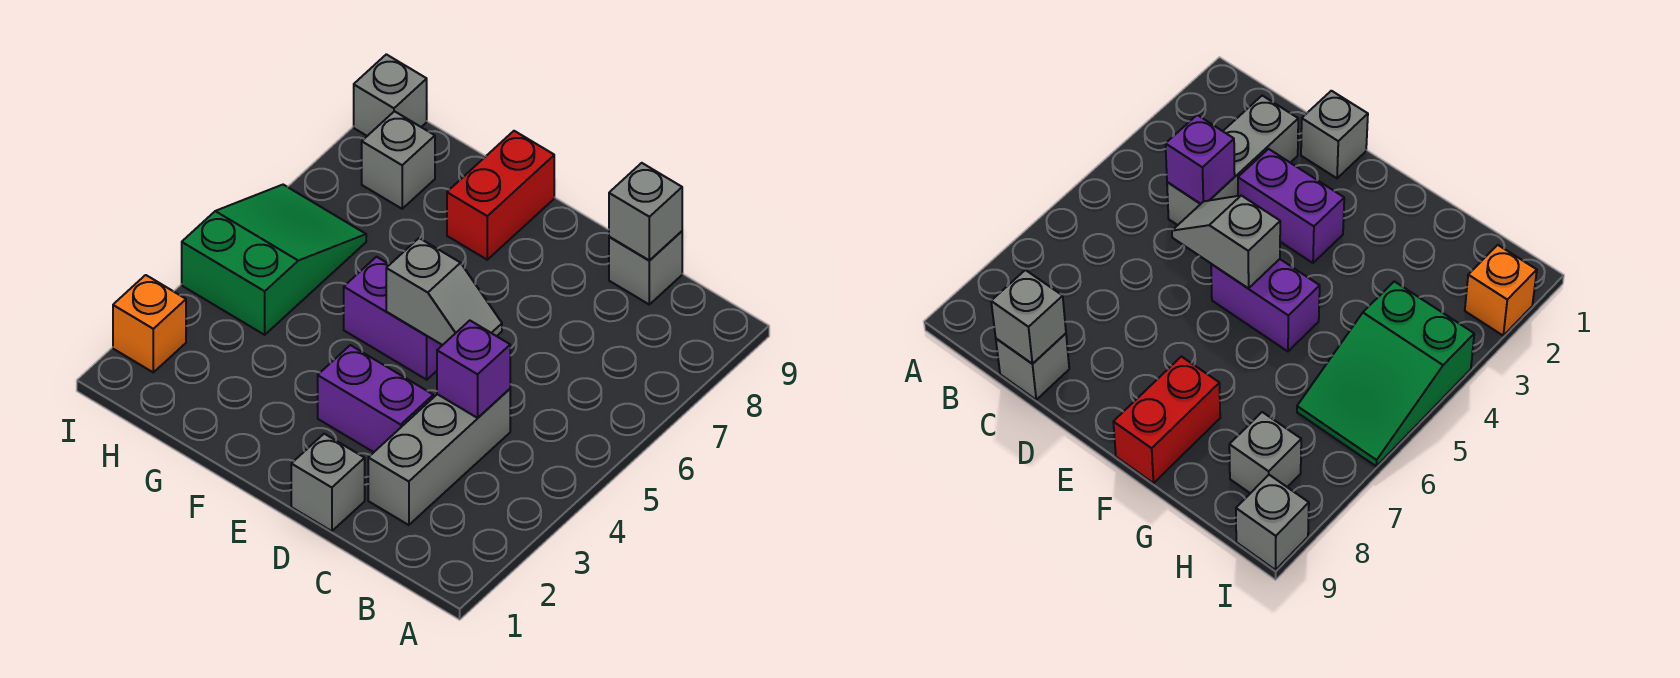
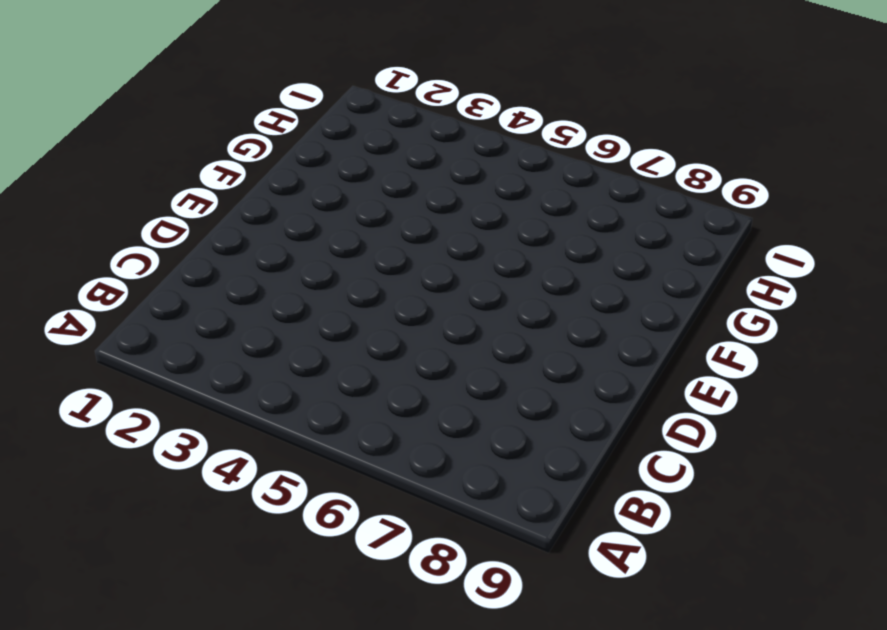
none -> grey brick C2:C4 level 1
none -> grey brick C9 level 1
none -> grey brick D1 level 1

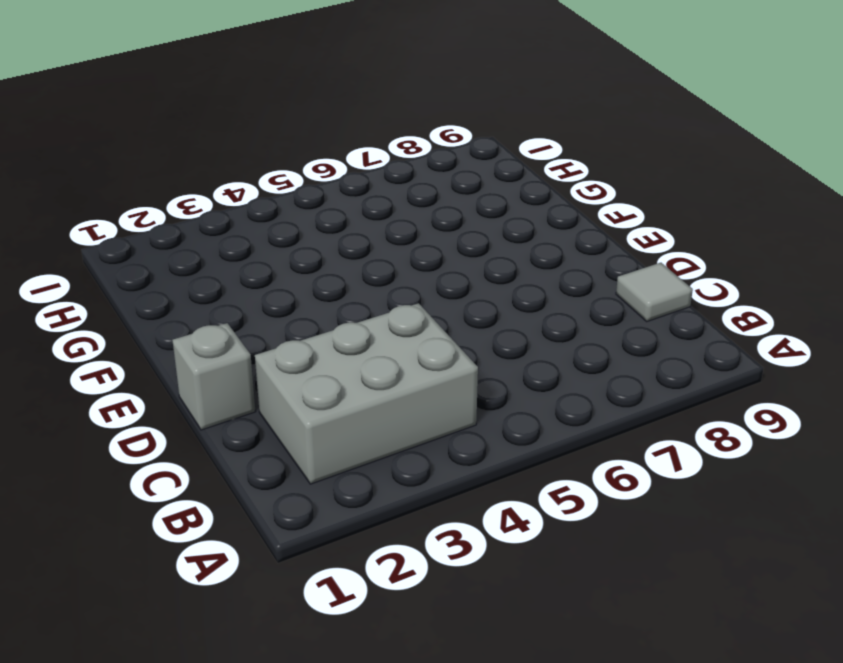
grey brick B2:C4 level 1 -> grey brick C2:C4 level 1
grey tile C9 level 1 -> grey brick C9 level 1
none -> purple brick D3:E3 level 1
none -> purple brick E5:F5 level 1
none -> red brick F8:F9 level 1

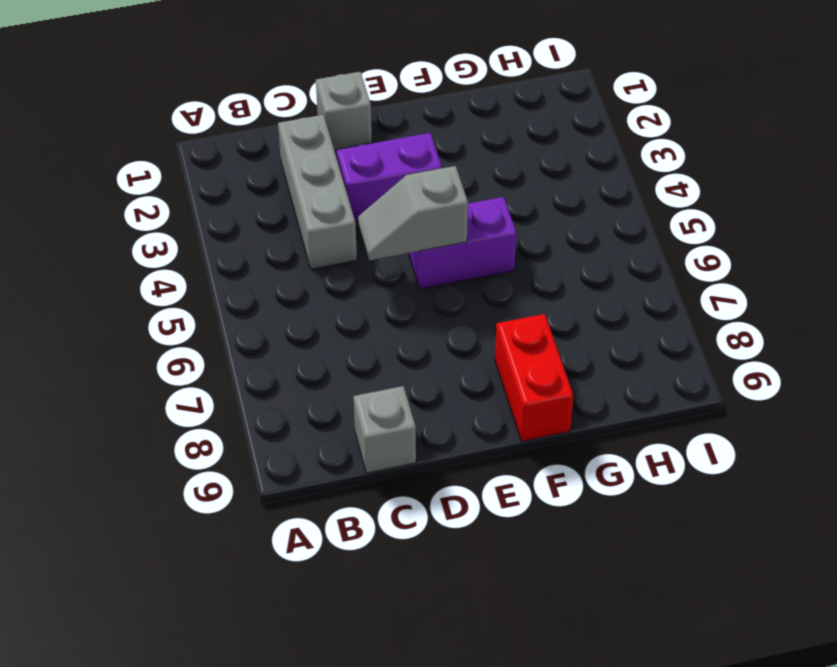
none -> green slope H4:I6 level 1 top 4
none -> grey brick H8 level 1
none -> orange brick I2 level 1

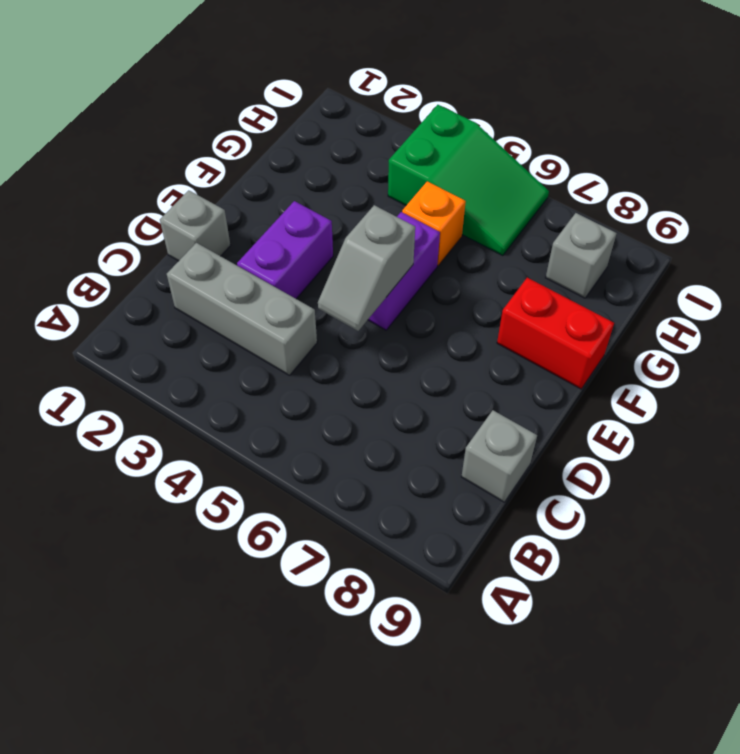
orange brick G5 level 1 -> orange brick I2 level 1
none -> grey brick I9 level 1
none -> purple brick C4 level 2
none -> grey brick C9 level 2

